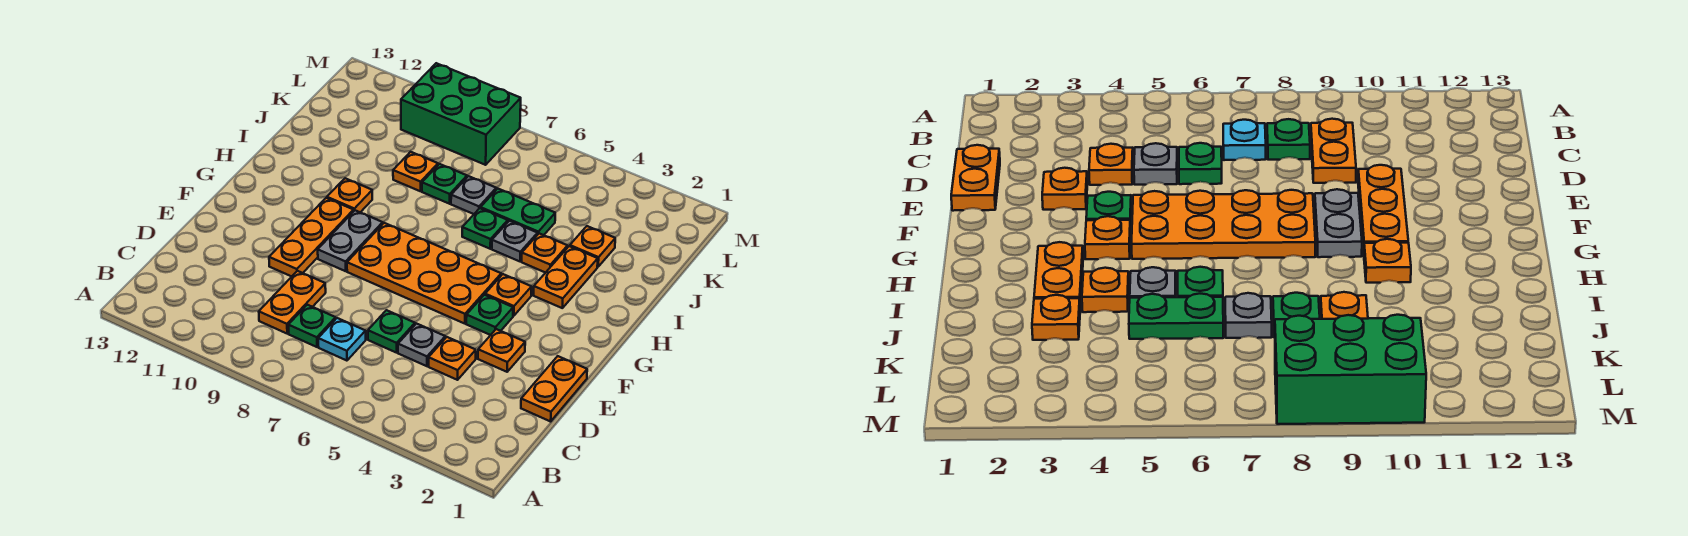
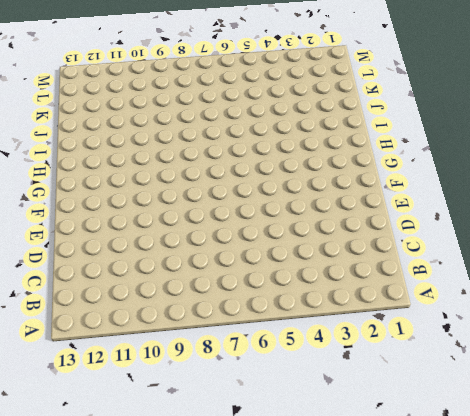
none -> cyan plate C7 level 1
none -> green plate C8 level 1
none -> orange plate C9:D9 level 1

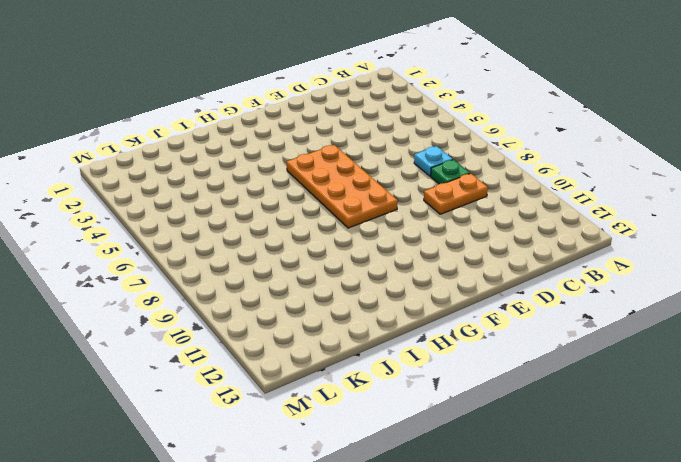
none -> orange plate D1:E1 level 1
none -> orange plate D4 level 1
none -> grey plate D5 level 1

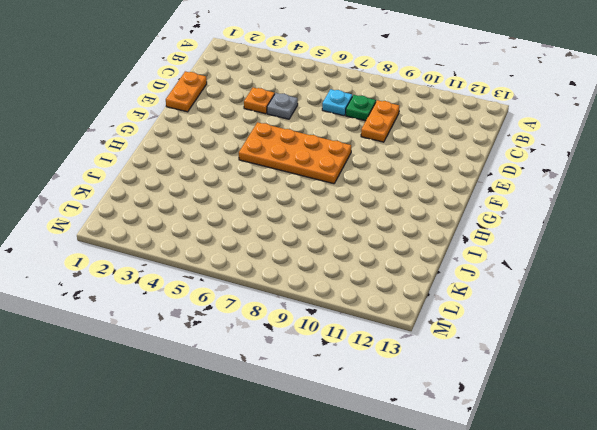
none -> green plate D6 level 1
none -> orange plate E3 level 1
none -> orange plate E10:G10 level 1

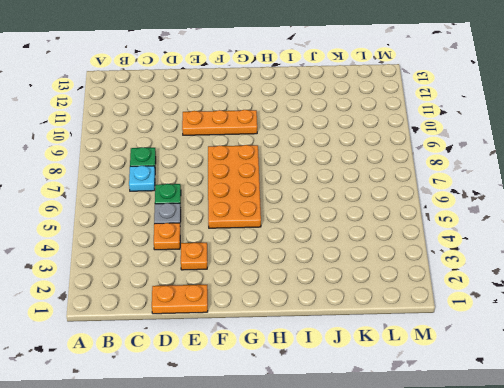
none -> orange plate C9:D9 level 1
none -> green plate F4 level 1
none -> grey plate F9:G9 level 1

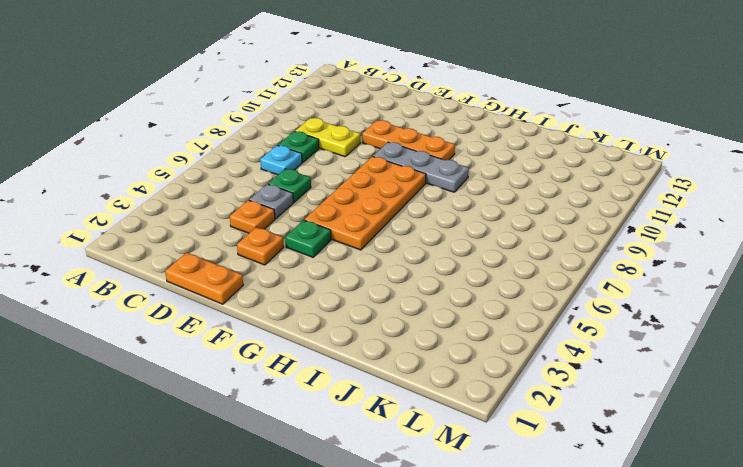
yellow plate C9:D9 level 1 -> orange plate C9:D9 level 1
grey plate F9:H9 level 1 -> grey plate F9:G9 level 1
none -> orange plate G4 level 1
none -> orange plate H3:I3 level 1
none -> orange plate H10 level 1

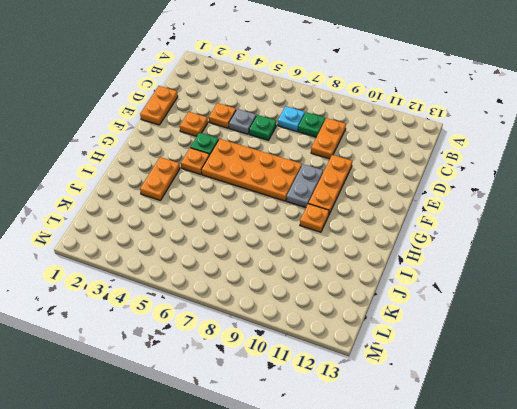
none -> orange plate I4 level 1
none -> grey plate I5 level 1
none -> green plate I6 level 1

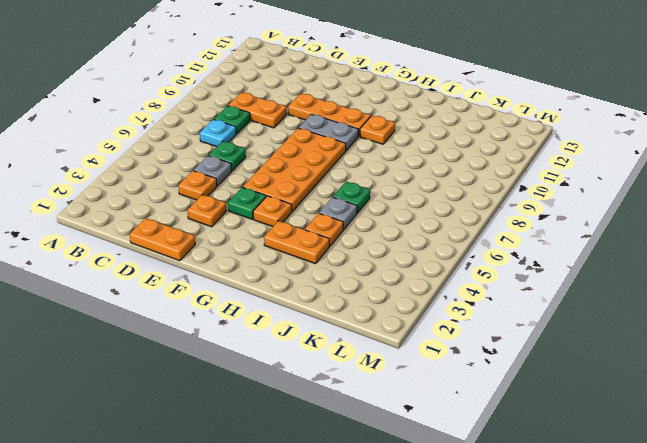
none -> orange plate J3 level 1
none -> green plate J5:J6 level 1
none -> grey plate J7 level 1

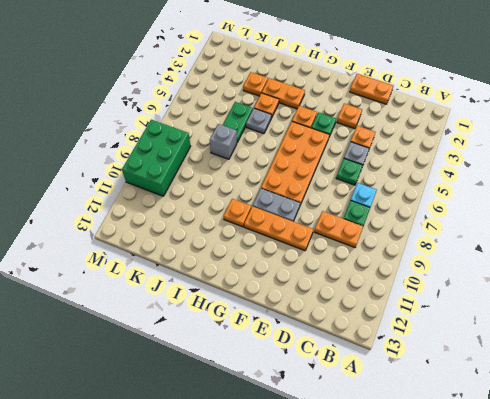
grey brick J7 level 1 -> grey plate J7 level 1
none -> green plate I6 level 1
none -> green plate J8 level 1
none -> orange plate J9 level 1

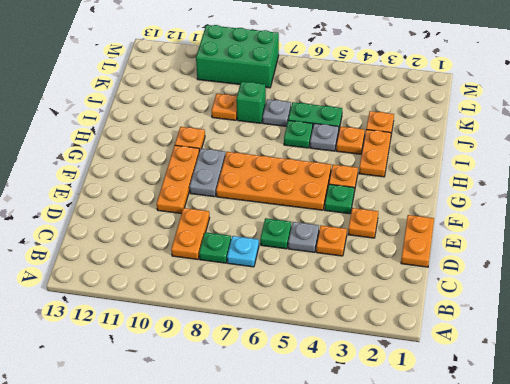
green brick J8 level 1 -> green plate J8 level 1

